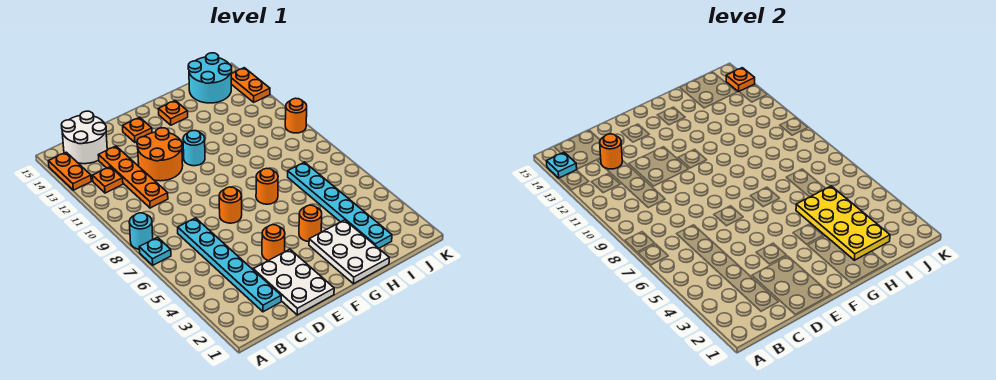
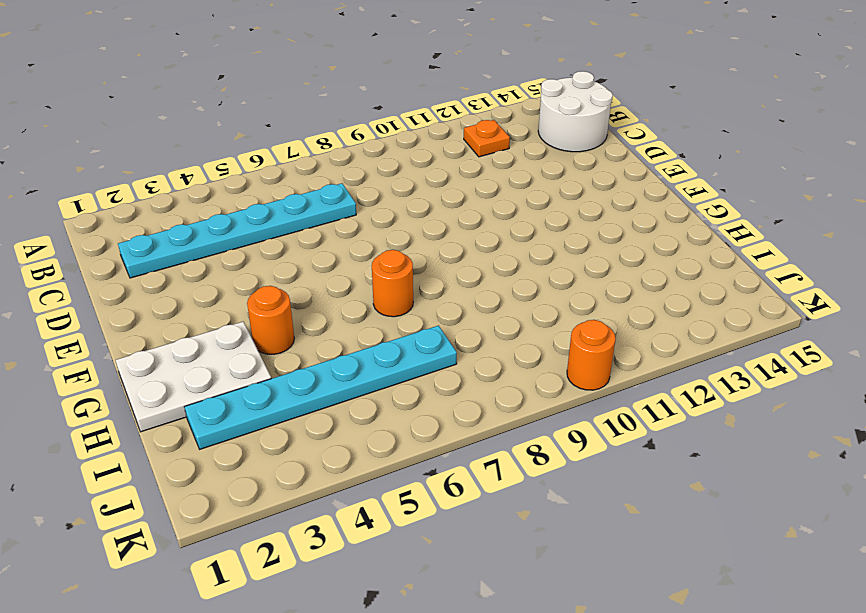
none -> cyan plate A7 level 1
none -> cyan round brick A8 level 1
none -> orange plate A13:A14 level 1

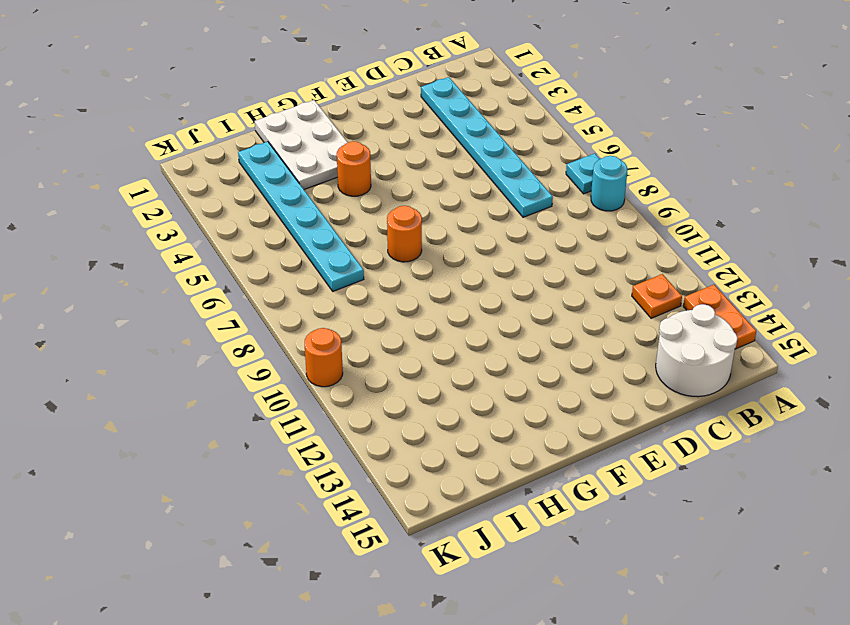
none -> orange plate C10:C13 level 1
none -> white plate D1:E3 level 1
none -> orange round brick D11:E12 level 1

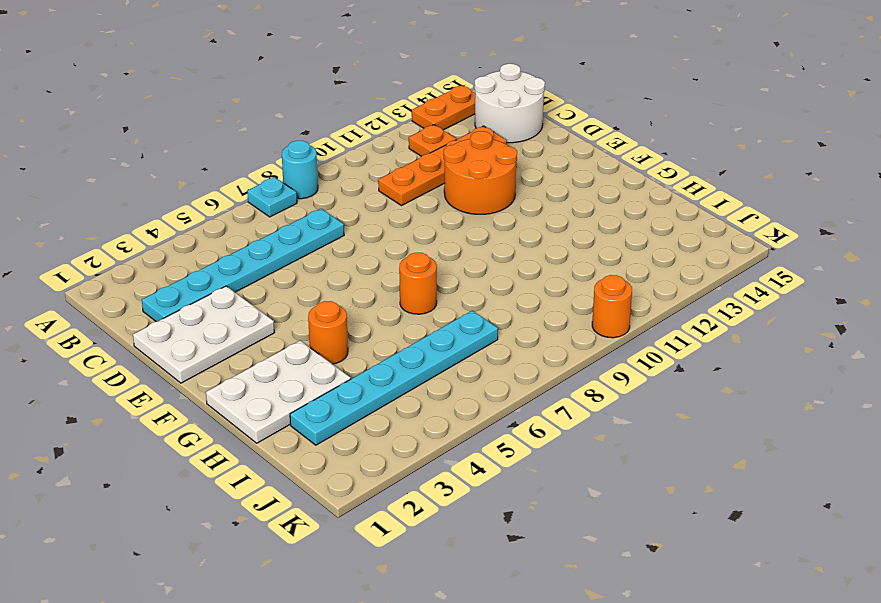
none -> orange round brick E4 level 1
none -> orange round brick E7 level 1
none -> orange plate E14 level 1

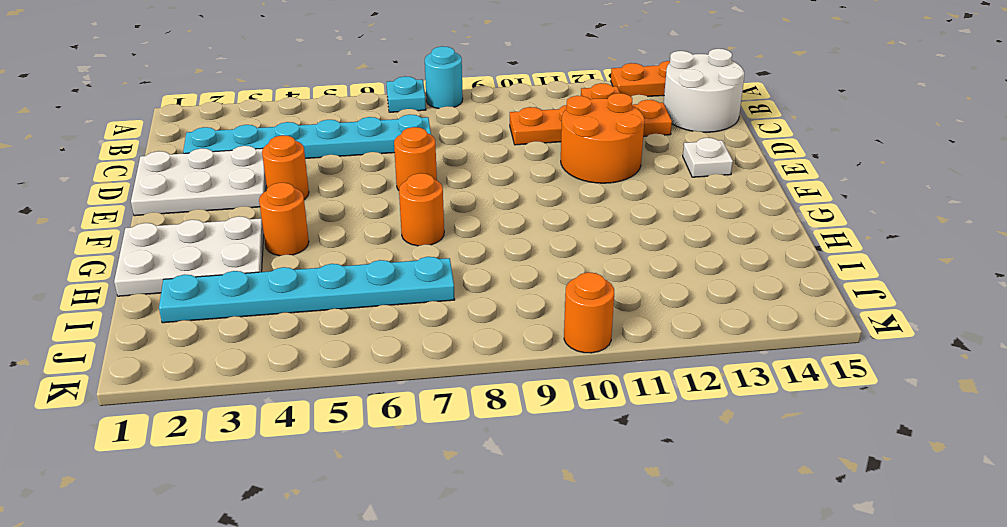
white plate E14 level 1 -> orange plate E14 level 1
none -> cyan round brick F11 level 1
none -> orange plate G14 level 1
none -> cyan round brick I14:J15 level 1

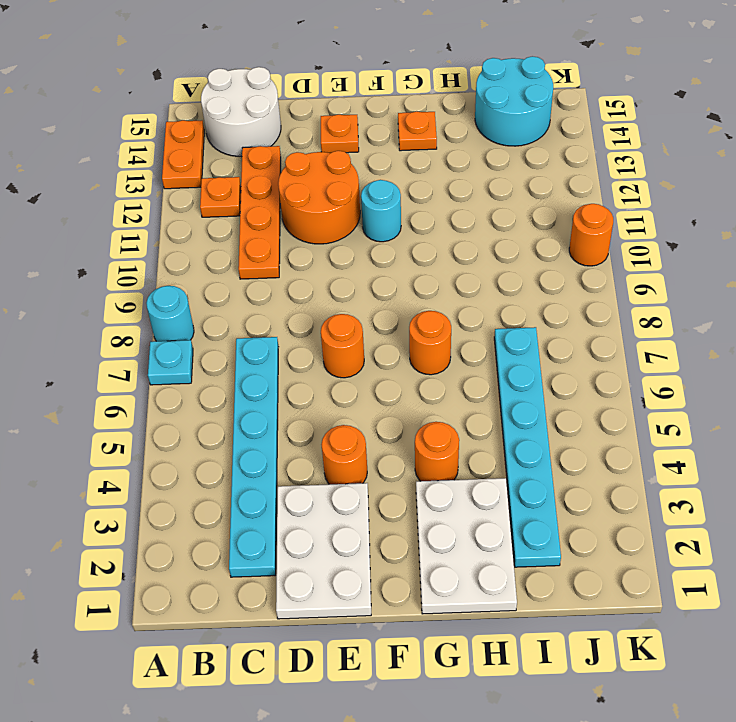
none -> orange plate K13:K14 level 1
none -> cyan plate A14 level 2
none -> orange round brick C13 level 2

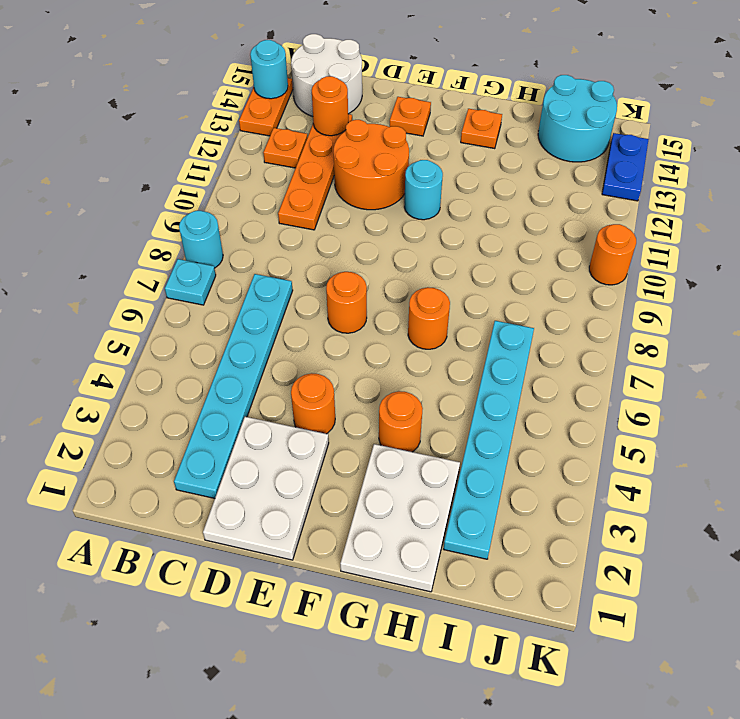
cyan round brick A14 level 2 -> cyan plate A14 level 2
blue plate K13:K14 level 1 -> orange plate K13:K14 level 1
none -> yellow plate H2:I5 level 2
none -> orange plate K14 level 2

